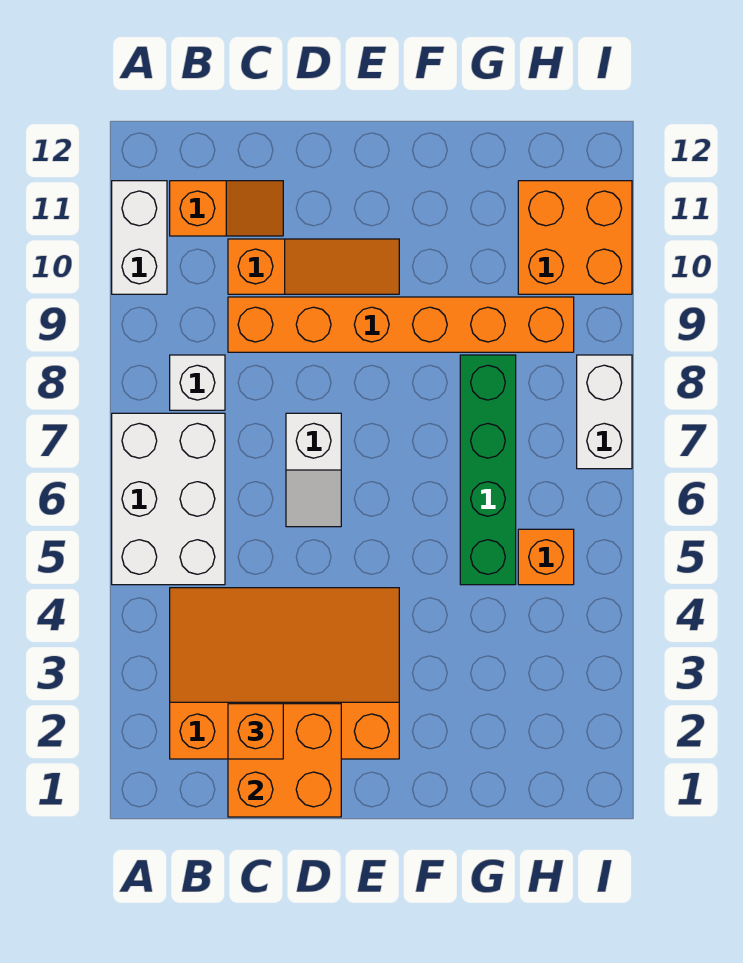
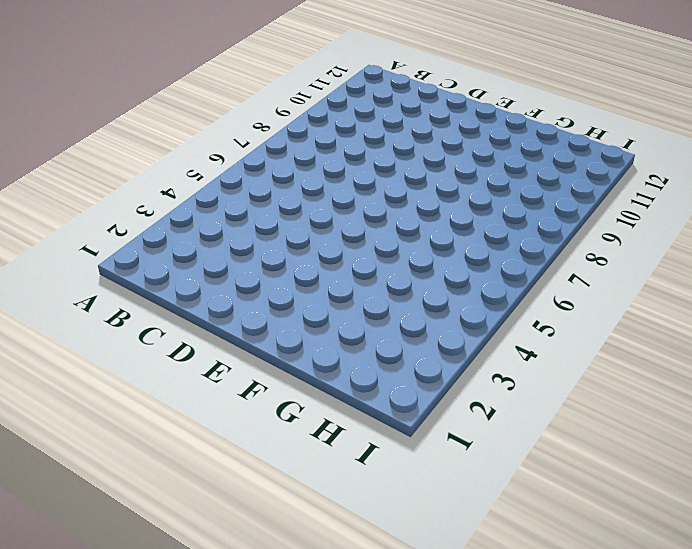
none -> white brick A5:B7 level 1
none -> white brick A10:A11 level 1
none -> orange slope B2:E4 level 1 top 2

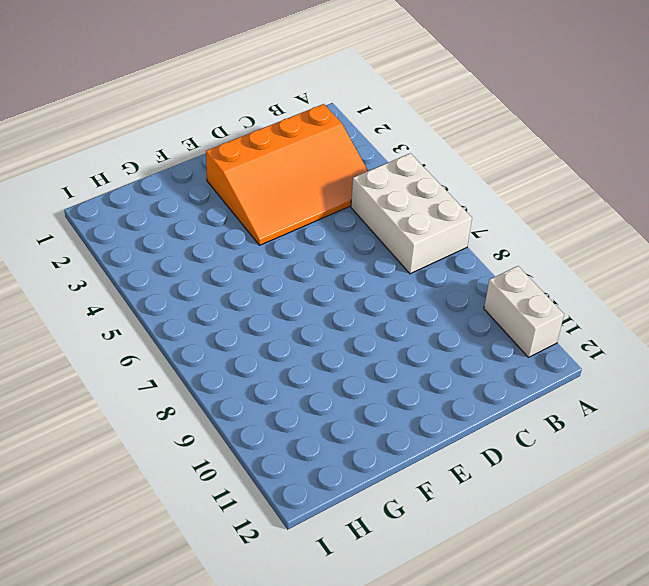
none -> white brick B8 level 1
none -> orange slope B11:C11 level 1 top B
none -> orange brick C9:H9 level 1

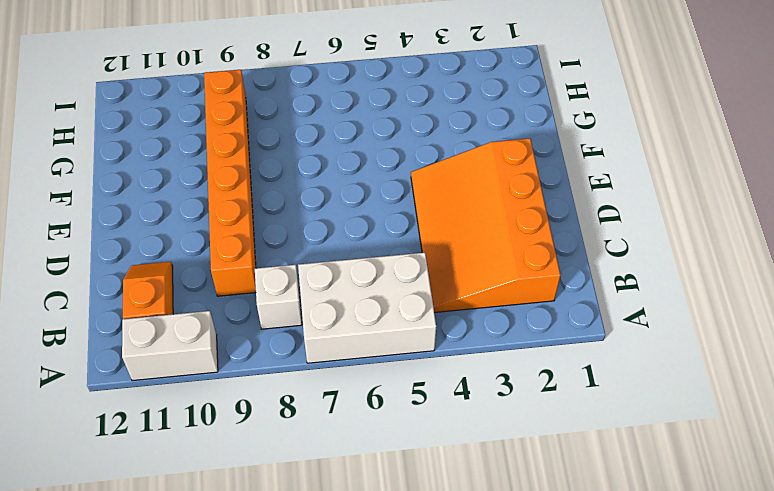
none -> orange slope C10:E10 level 1 top C
none -> white slope D6:D7 level 1 top 7
none -> green brick G5:G8 level 1

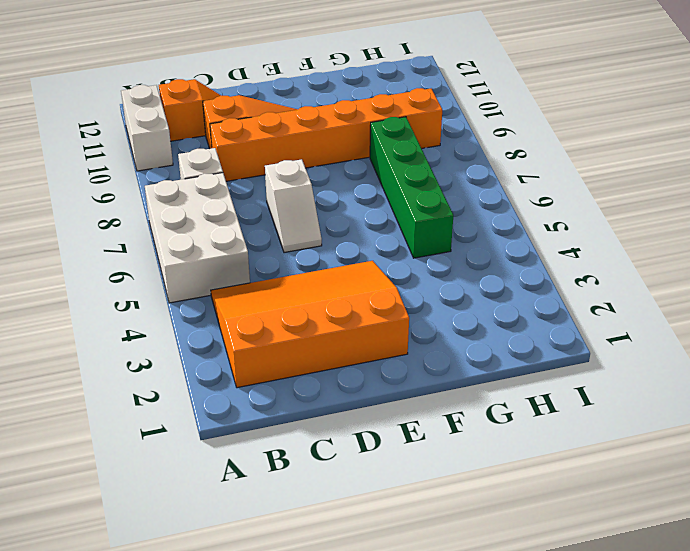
none -> orange brick H5 level 1
none -> orange brick H10:I11 level 1
none -> white brick I7:I8 level 1

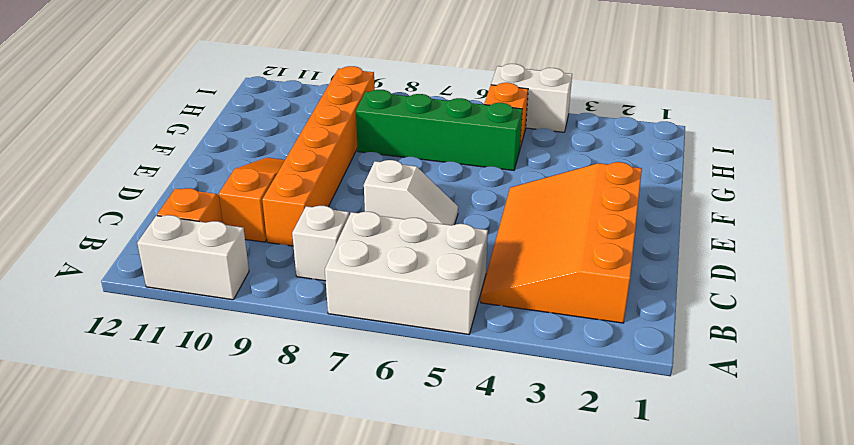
white brick I4:I5 level 1 -> white brick I7:I8 level 1
none -> orange brick H10:I11 level 1
none -> orange brick C1:D2 level 2
none -> orange brick C2 level 3

